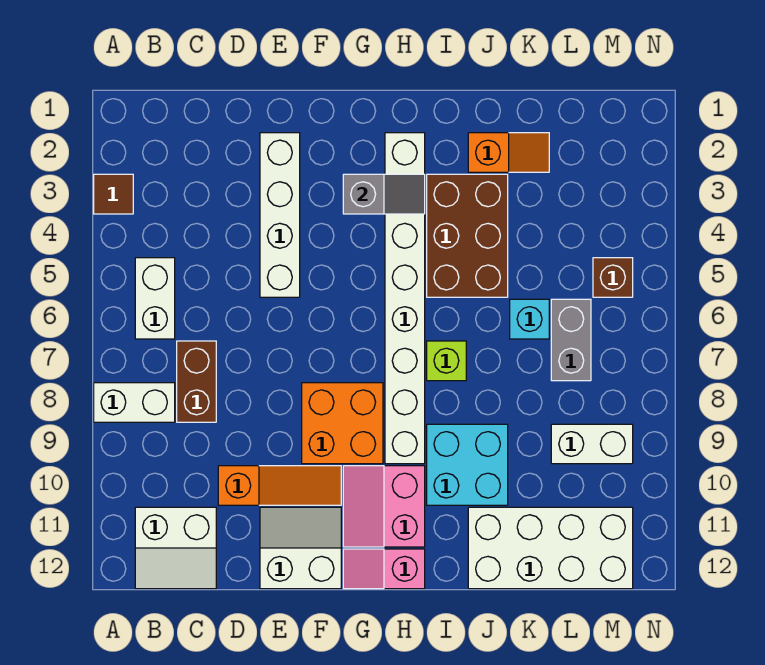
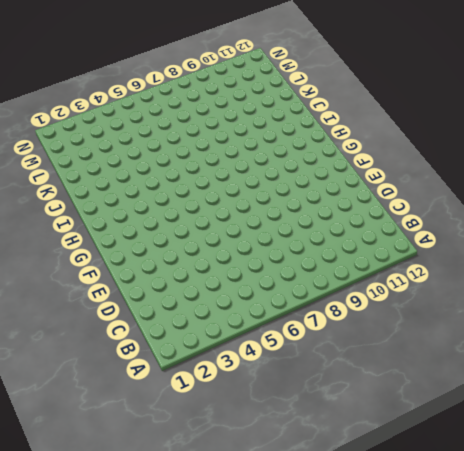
none -> brown tile A3 level 1
none -> white brick A8:B8 level 1
none -> white brick B5:B6 level 1

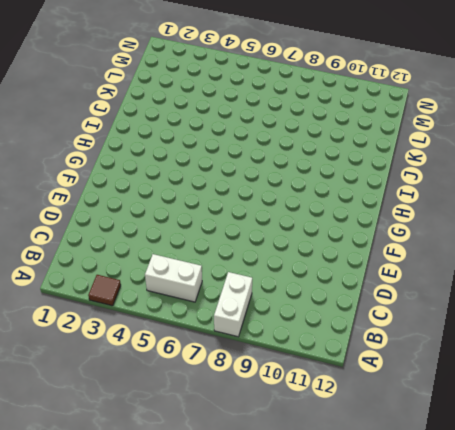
none -> white slope B11:C12 level 1 top 11
none -> brown brick C7:C8 level 1
none -> orange slope D10:F10 level 1 top D

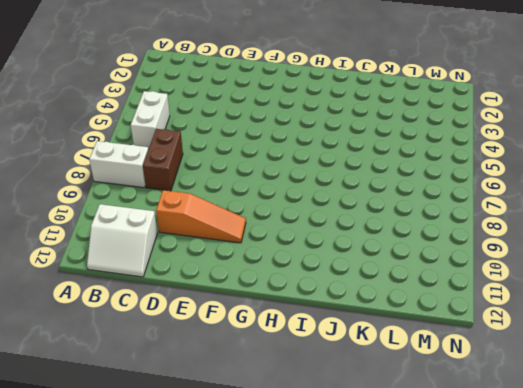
none -> brown tile A3 level 1
none -> white brick E2:E5 level 1
none -> white slope E11:F12 level 1 top 12

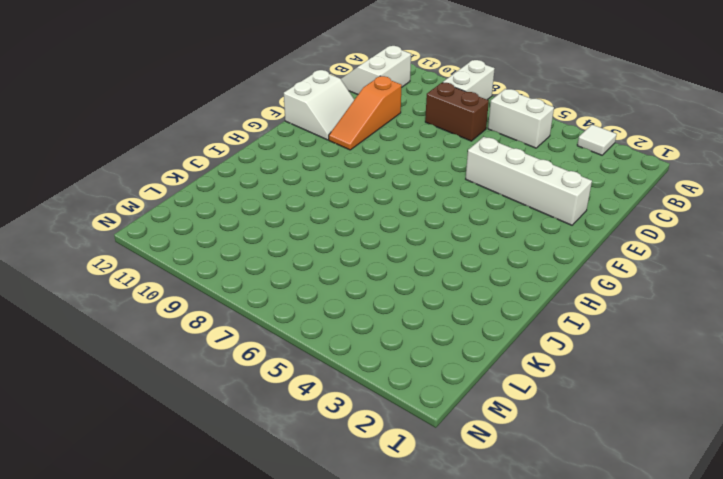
white tile A3 level 1 -> brown tile A3 level 1
none -> orange brick F8:G9 level 1
none -> pink slope G10:H11 level 1 top H
none -> pink slope G12:H12 level 1 top H

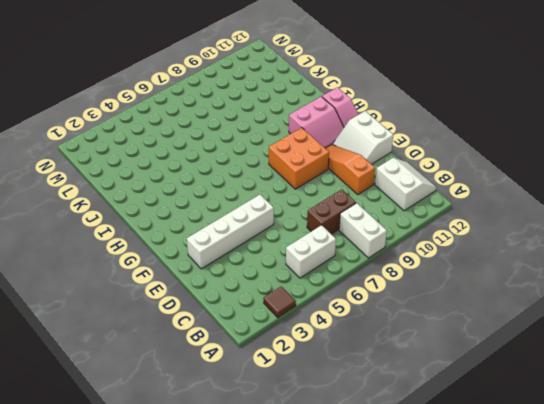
none -> white brick H2:H9 level 1
none -> brown brick I3:J5 level 1
none -> lime brick I7 level 1

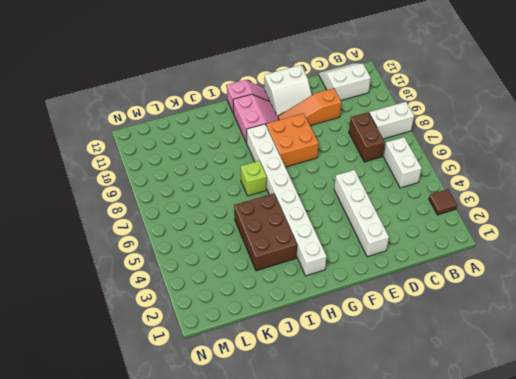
none -> cyan brick I9:J10 level 1
none -> orange slope J2:K2 level 1 top J
none -> white brick J11:M12 level 1

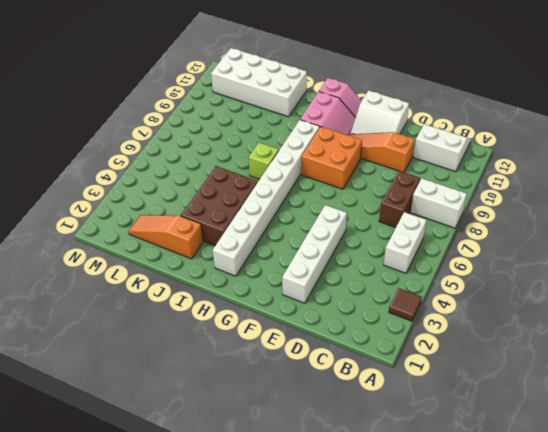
orange slope J2:L2 level 1 top J -> orange slope J2:K2 level 1 top J
none -> cyan brick I9:J10 level 1
none -> cyan brick K6 level 1
none -> grey brick L6:L7 level 1

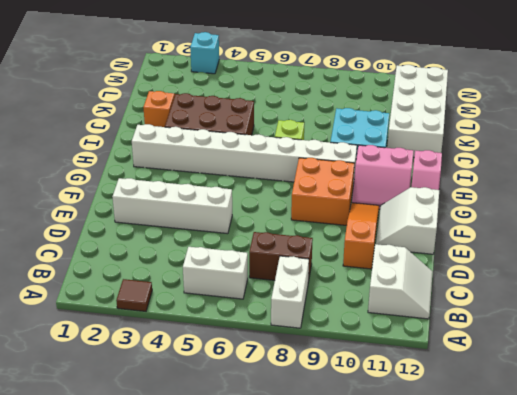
cyan brick N3 level 1 -> cyan brick K6 level 1
none -> grey brick L6:L7 level 1
none -> white brick L9:M9 level 1
none -> brown brick M5 level 1

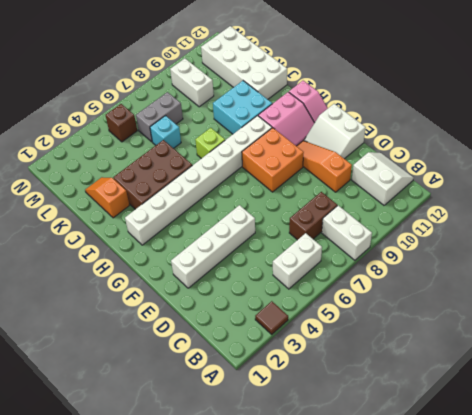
none -> grey slope G3:H3 level 2 top G

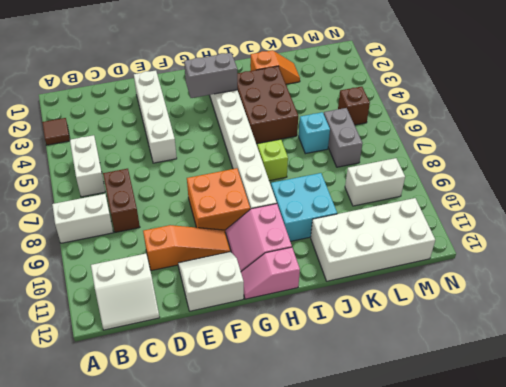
grey brick G3:H3 level 2 -> grey slope G3:H3 level 2 top G

